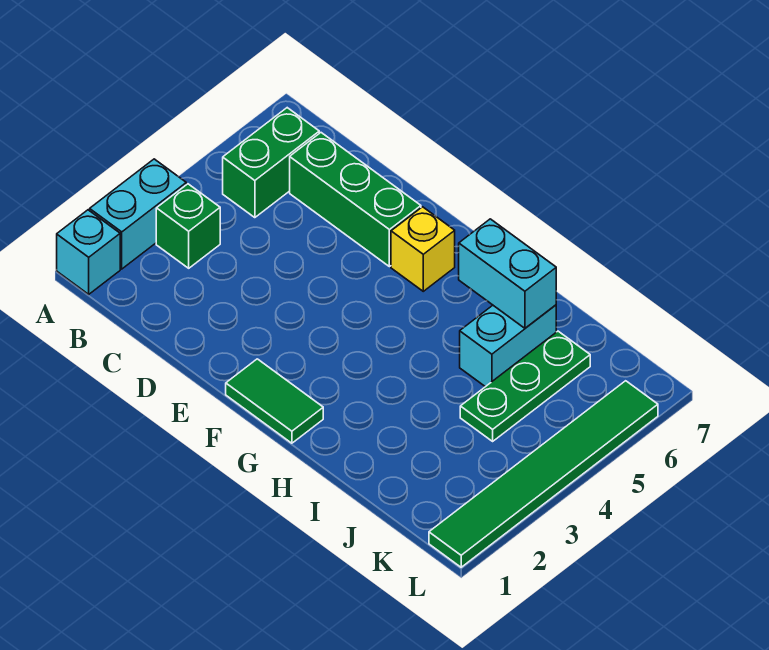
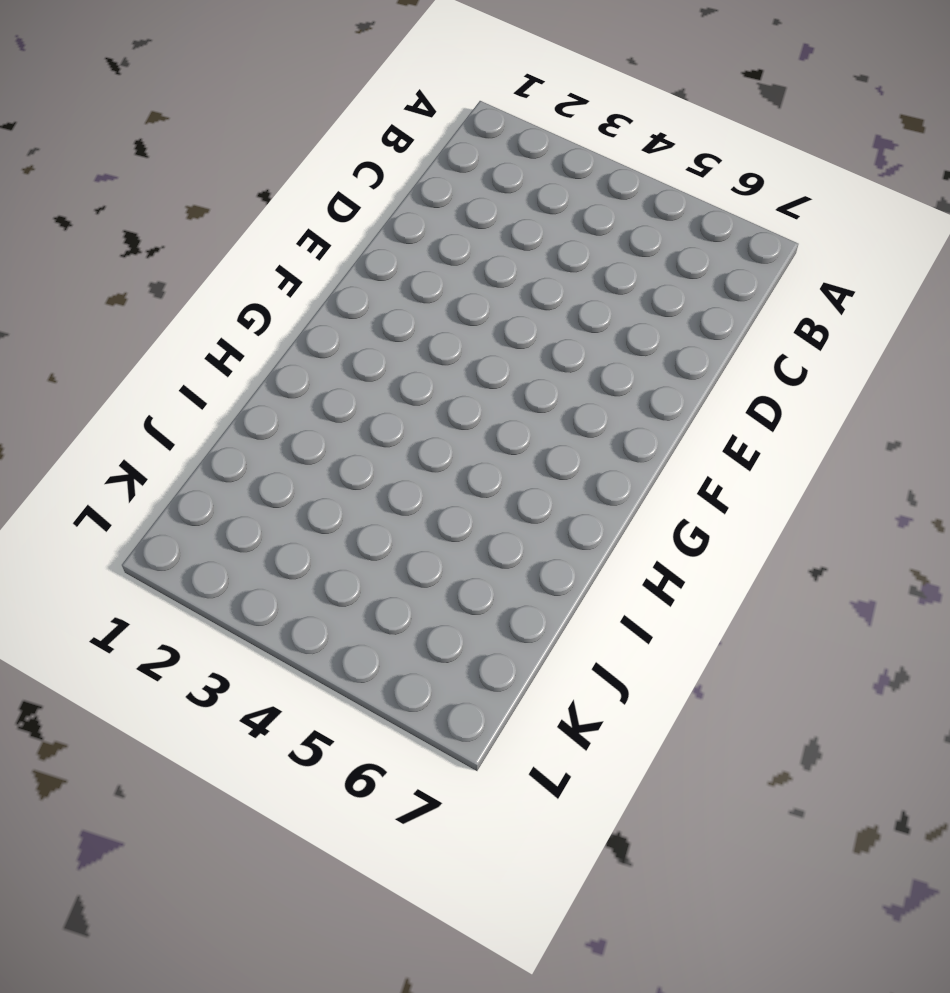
none -> cyan brick A1 level 1
none -> cyan brick A2:A3 level 1

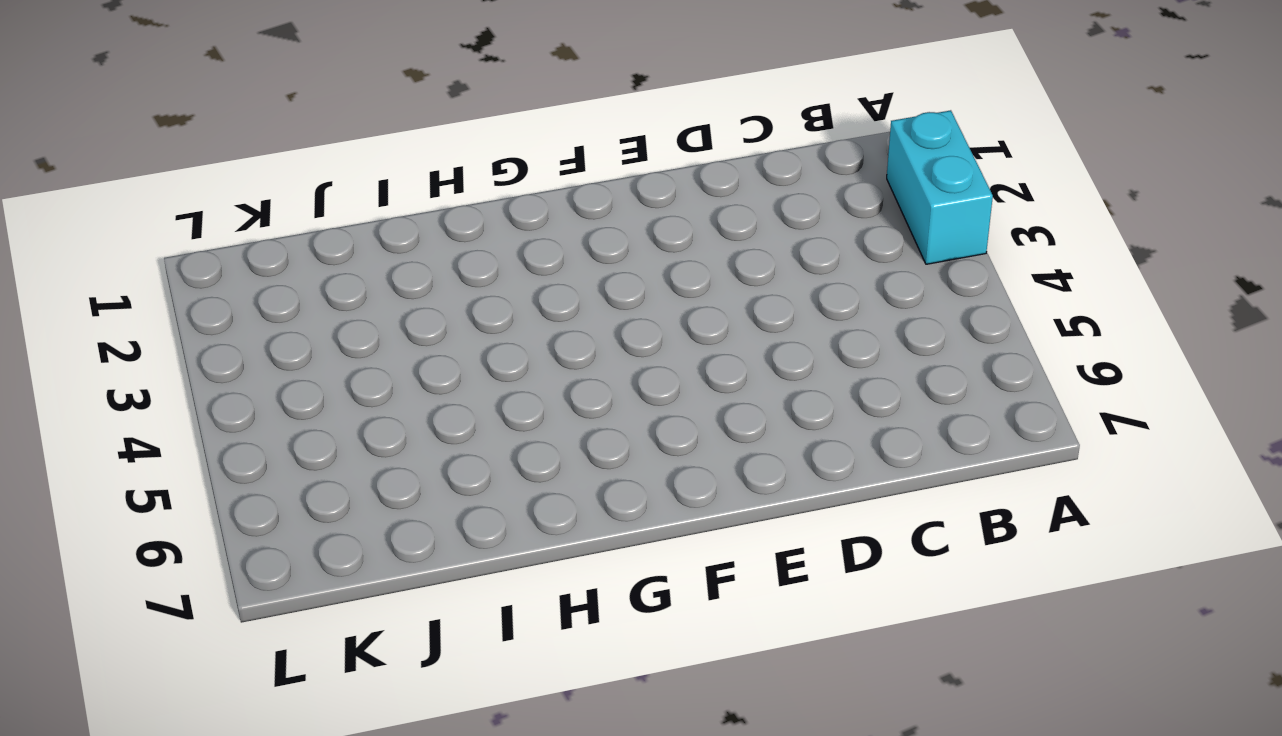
none -> cyan brick A1 level 1
none -> green brick B3 level 1

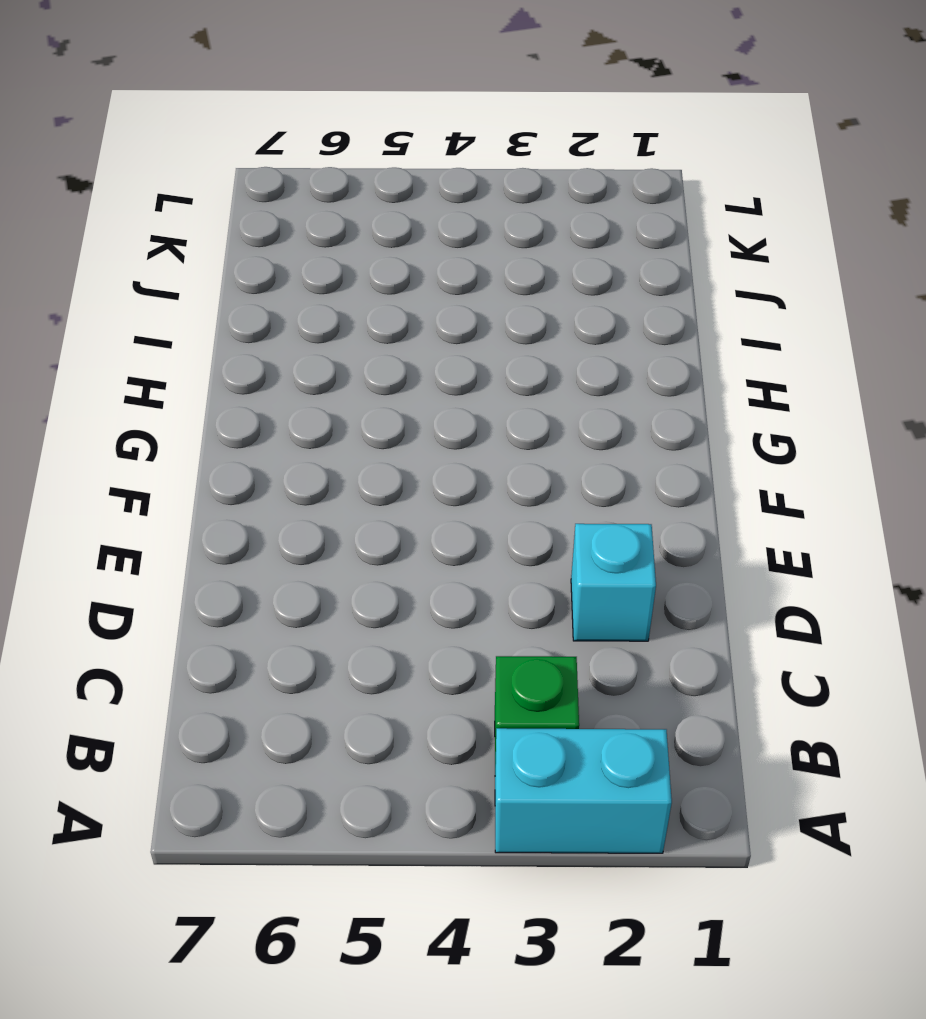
cyan brick D2 level 1 -> cyan brick A1 level 1
none -> green brick B5:B6 level 1
none -> green brick C6:E6 level 1

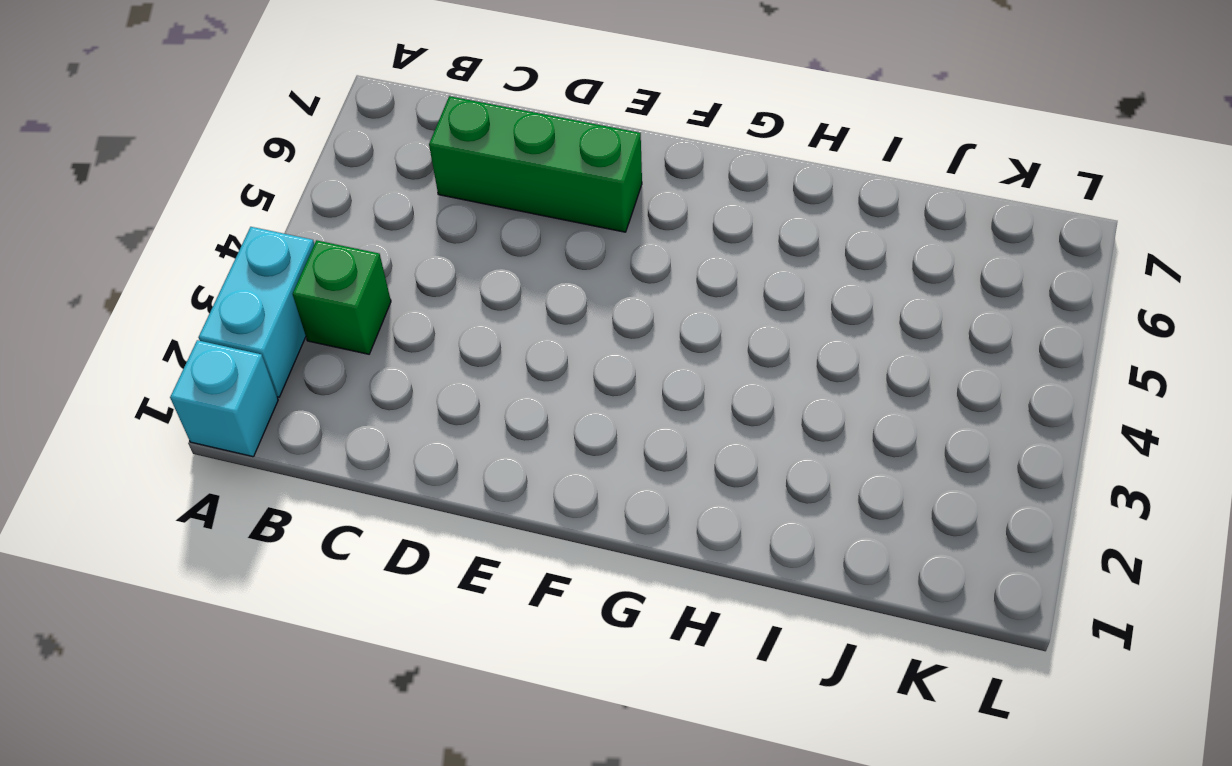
none -> green brick B5:B6 level 1
none -> green tile F1:G1 level 1

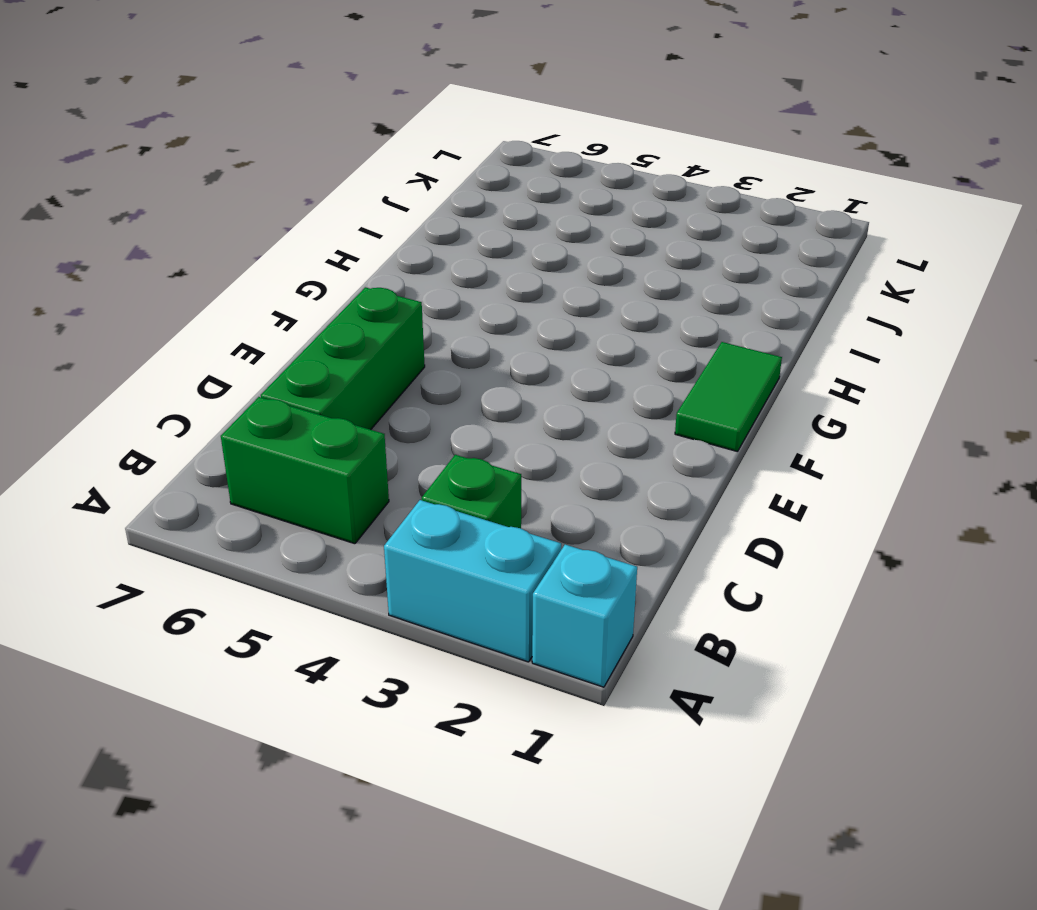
none -> yellow brick F6 level 1
none -> cyan brick I5:I6 level 1

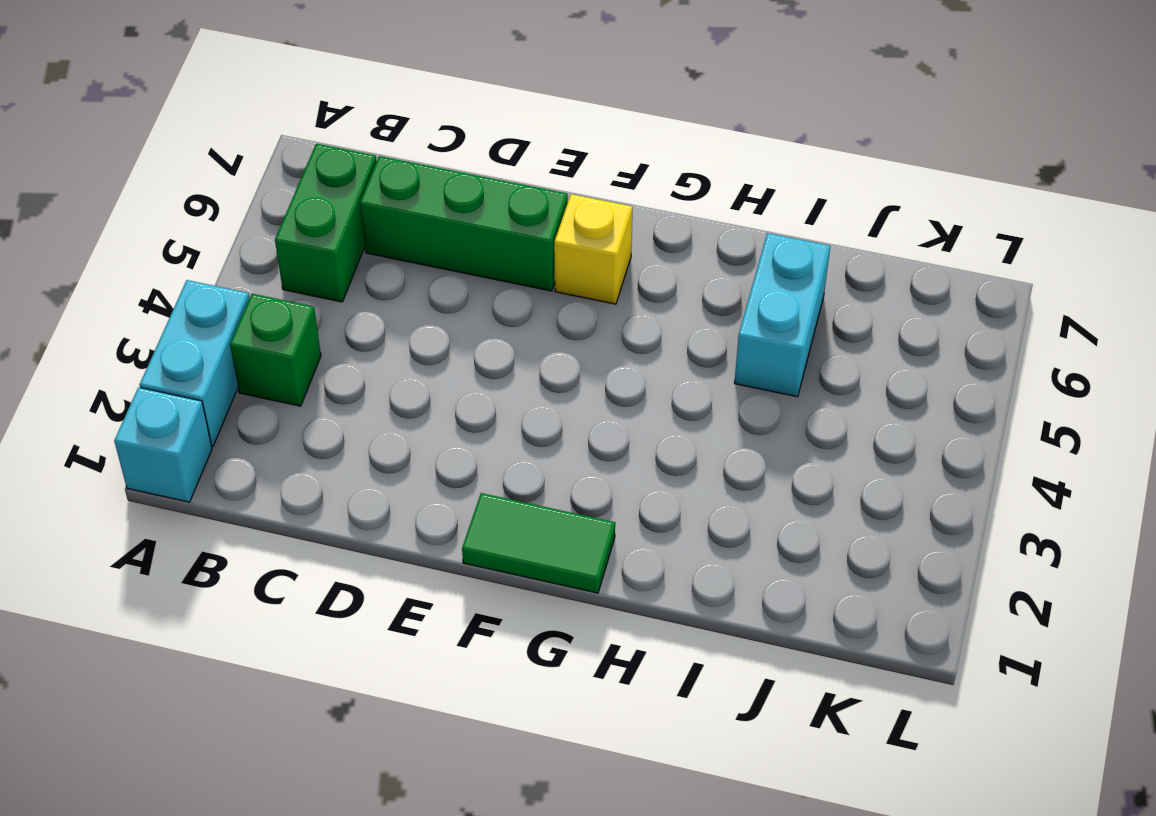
none -> green plate J4:J6 level 1
none -> green tile L1:L6 level 1

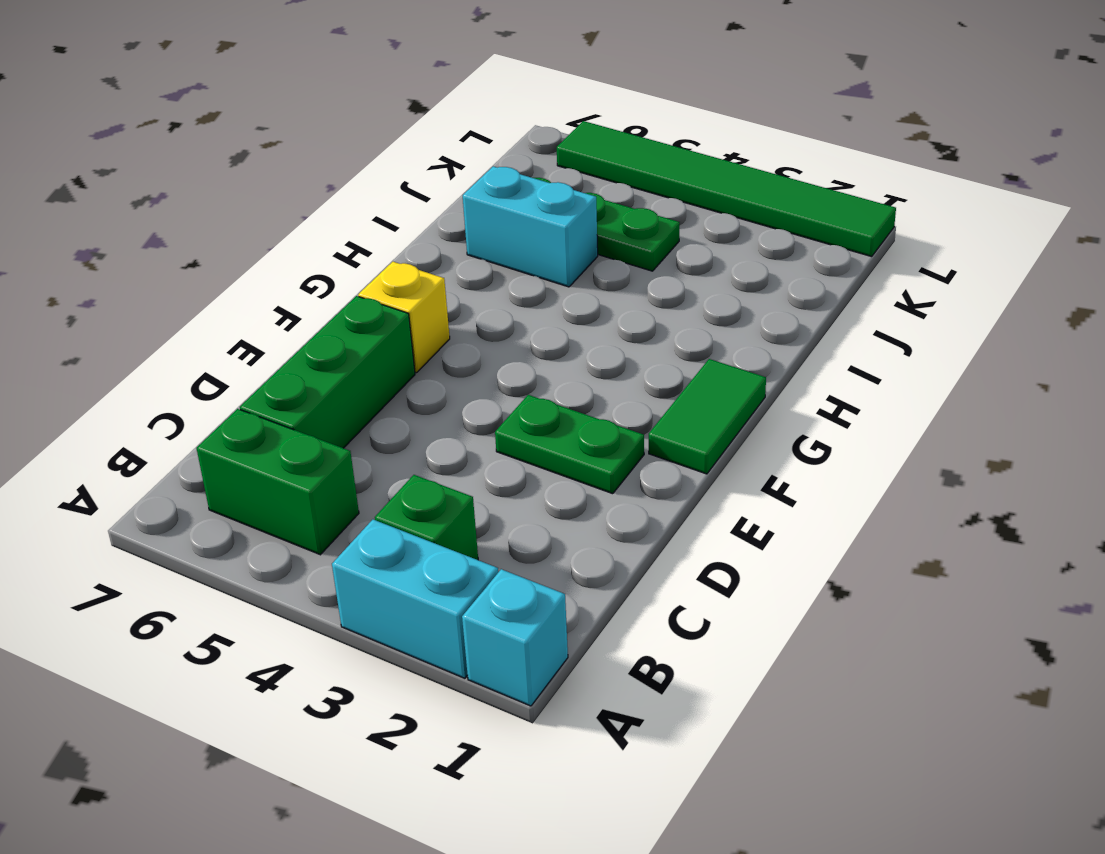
green plate E2:E3 level 1 -> none
none -> cyan brick H6:I6 level 2

